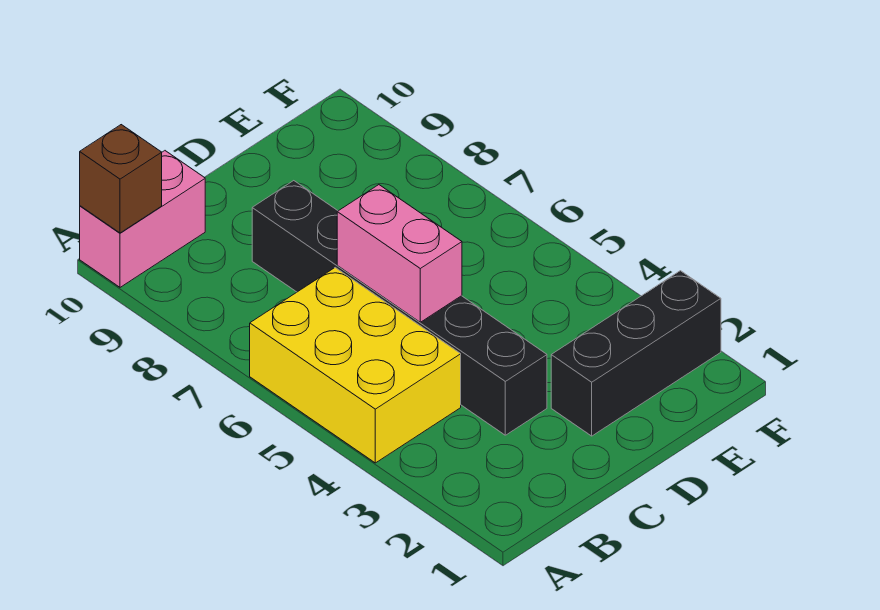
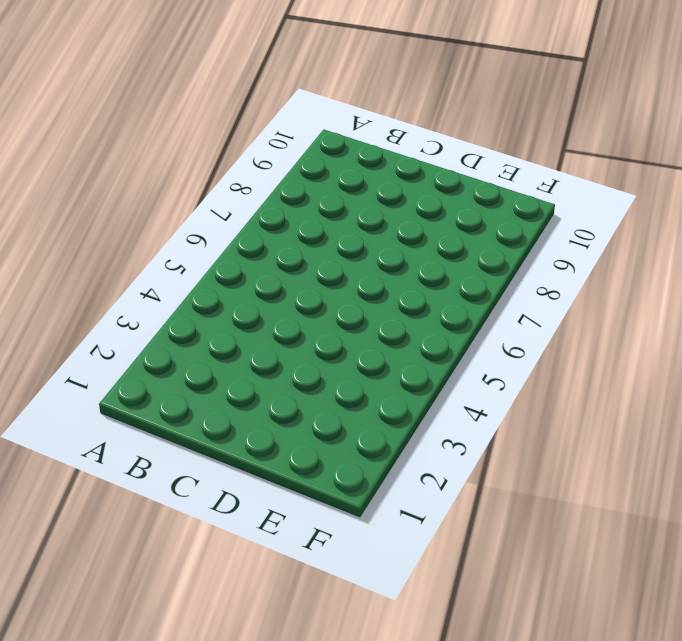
none -> yellow brick A4:B6 level 1
none -> pink brick A10:B10 level 1

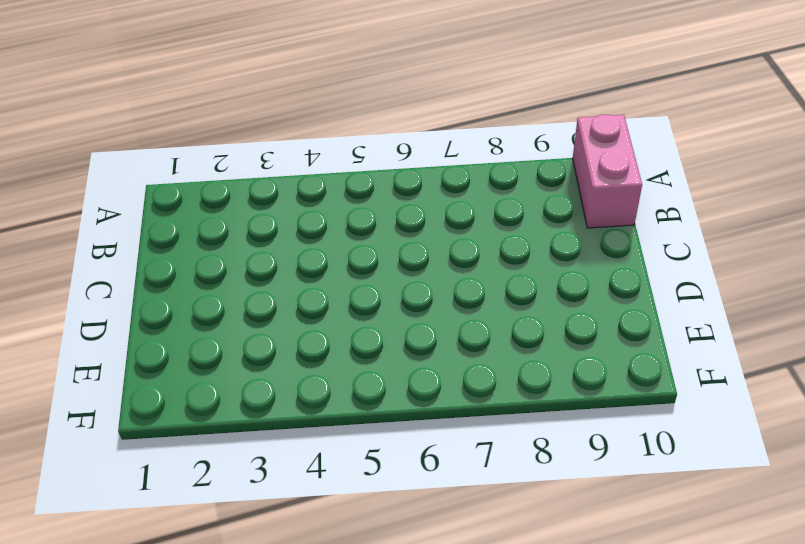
none -> yellow brick A4:B6 level 1
none -> black brick C3:C8 level 1

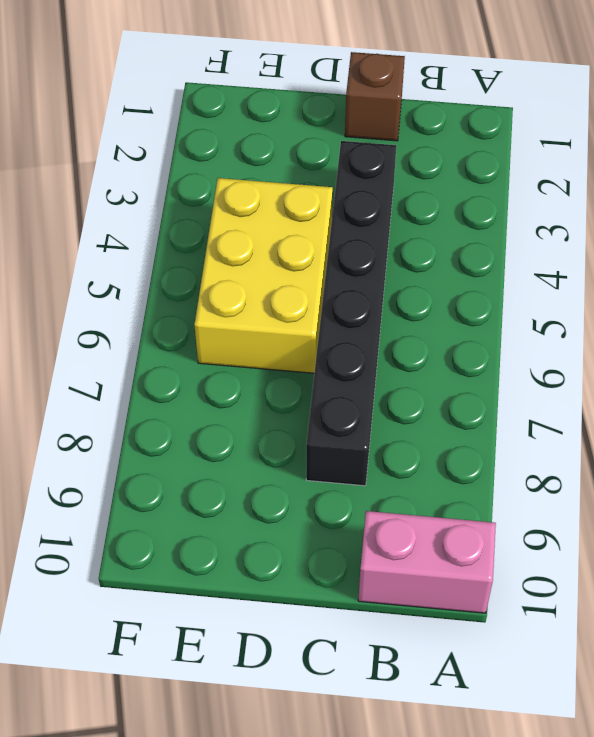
brown brick C1 level 1 -> brown brick A10 level 2
yellow brick D4:E6 level 1 -> yellow brick A4:B6 level 1
none -> black brick D2:F2 level 1
none -> pink brick C5:C6 level 2

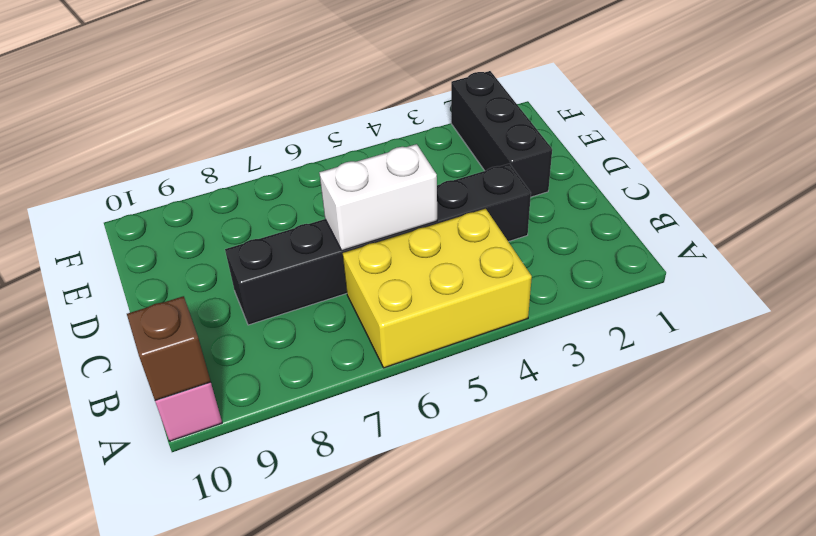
white brick C5:C6 level 2 -> pink brick C5:C6 level 2

